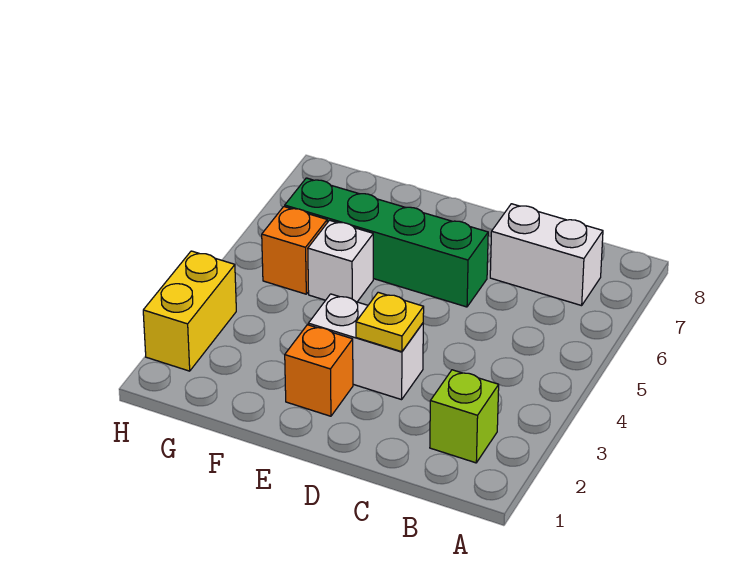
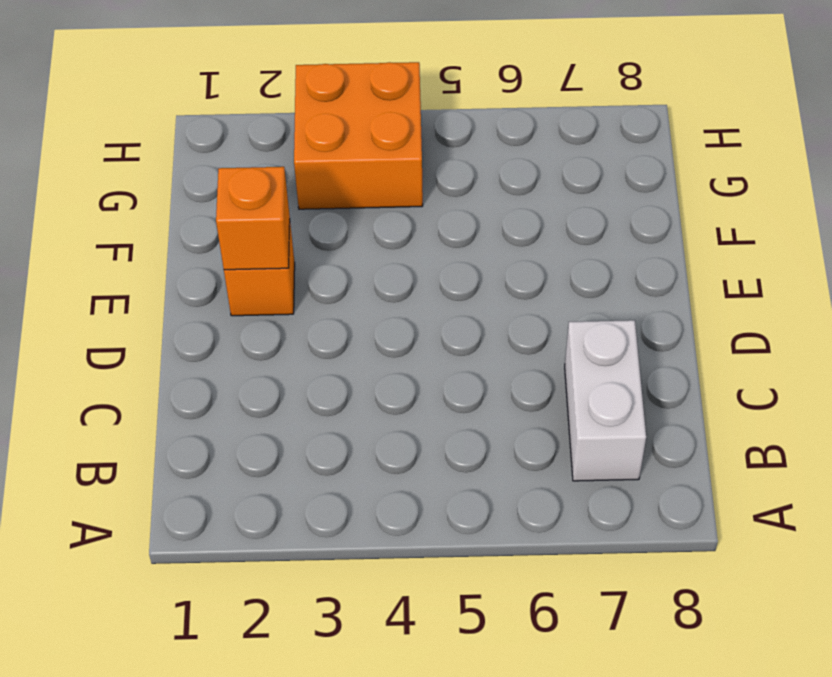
orange brick E2 level 2 -> orange brick G5 level 1
orange brick G3:H4 level 1 -> yellow brick H2:H3 level 1
none -> lime brick B2 level 1
none -> white brick D3:E3 level 1

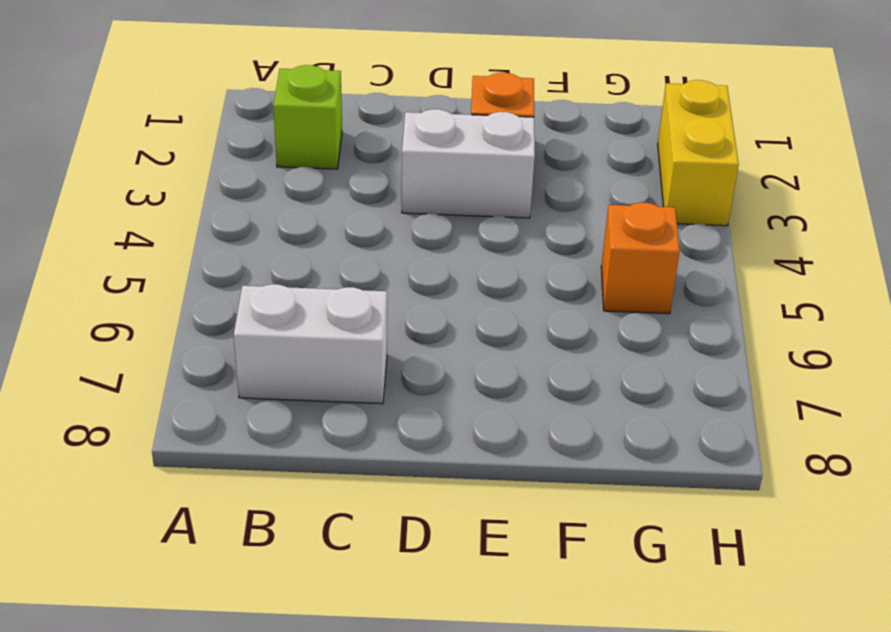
none -> green brick D6:G6 level 1
none -> white brick F5 level 1

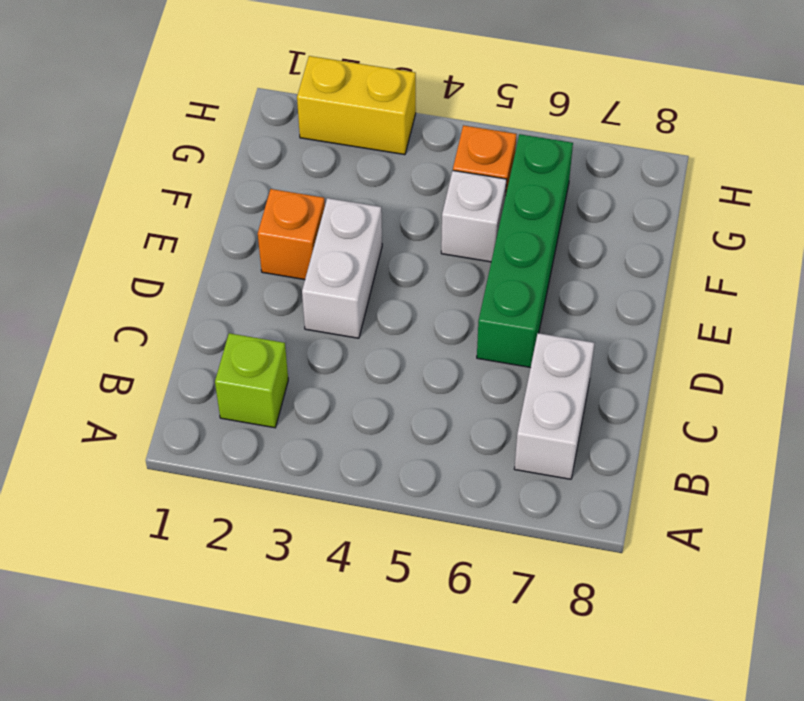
none -> yellow plate D3 level 2

